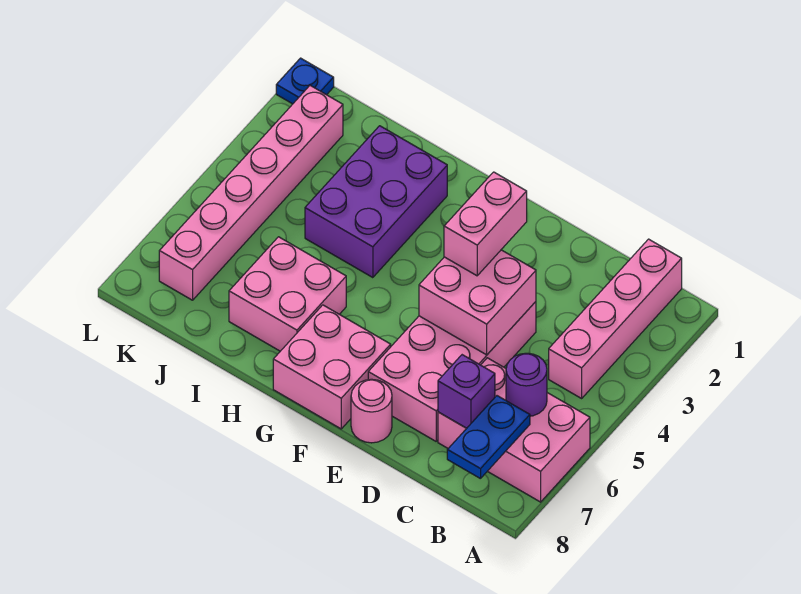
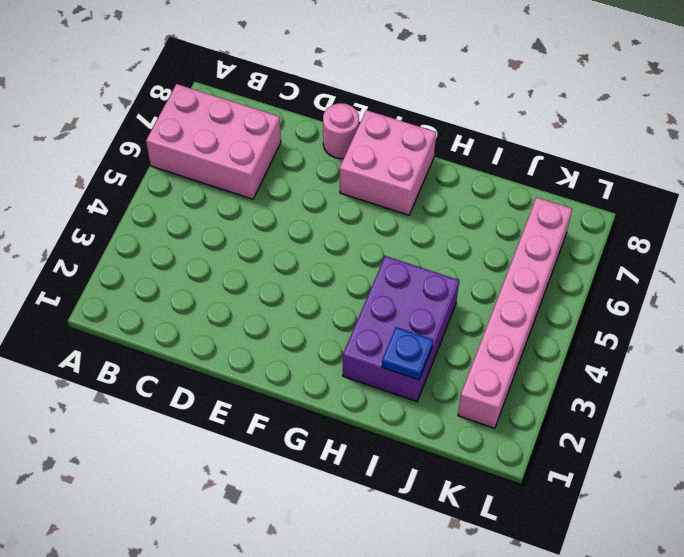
blue plate I2 level 2 -> blue plate L1 level 1
none -> pink brick B1:B4 level 1
none -> pink brick D4:E7 level 1
none -> pink brick H6:I7 level 1

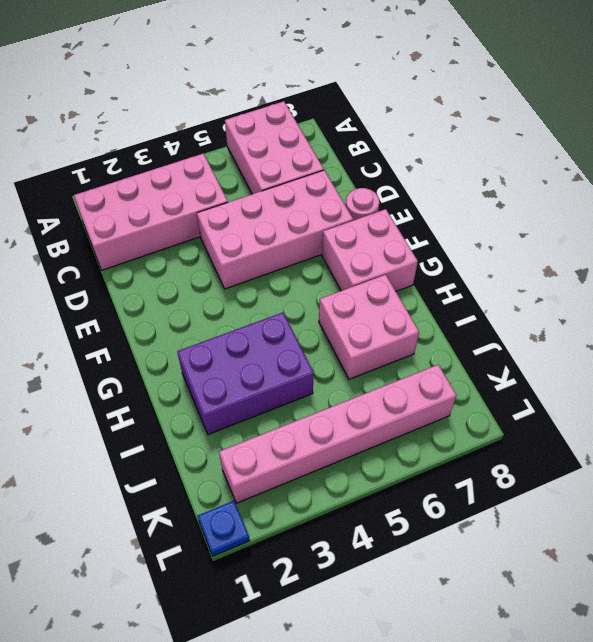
pink brick B1:C4 level 1 -> pink brick B1:B4 level 1
none -> purple round brick B6 level 2
none -> blue plate B7:B8 level 2
none -> purple brick C7 level 2

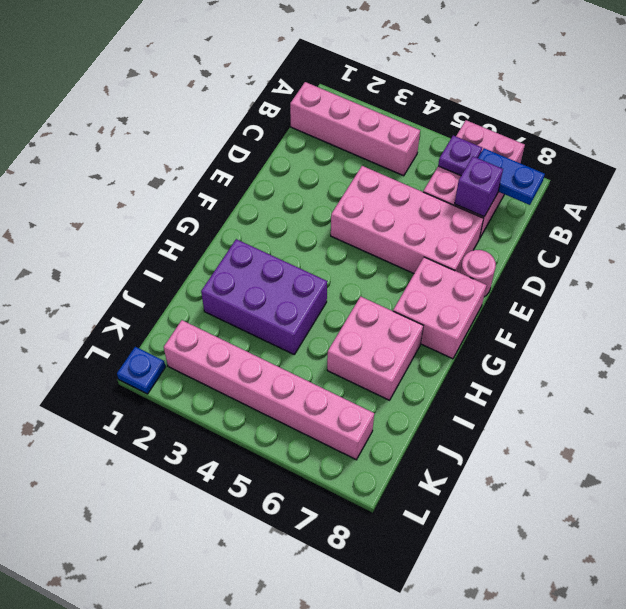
purple plate B6 level 2 -> purple round brick B6 level 2
none -> pink brick D4:E5 level 2
none -> pink brick E3:E4 level 3

